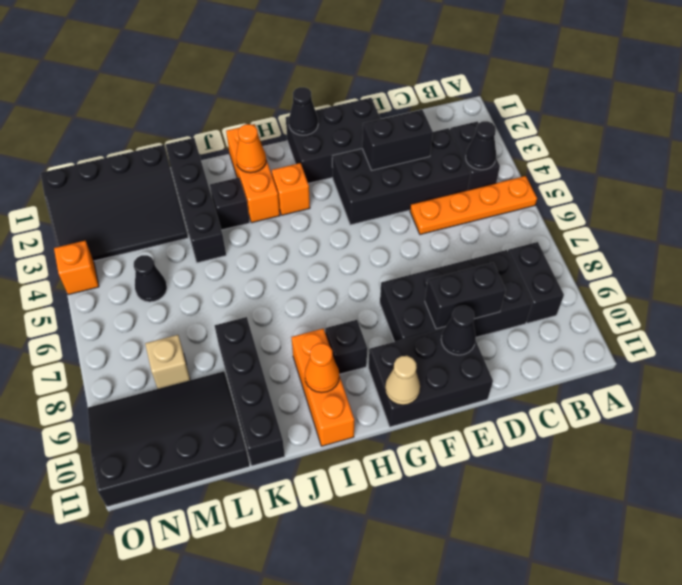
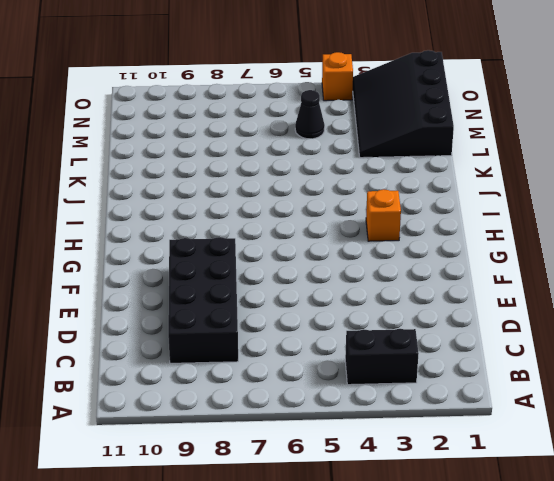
none -> orange plate A5:D5 level 1
none -> black brick B8:B9 level 1
none -> black brick C3:F4 level 1

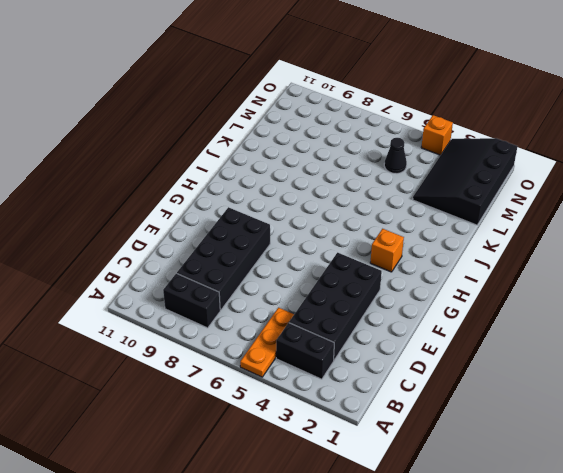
orange plate A5:C5 level 1 -> orange plate A5:D5 level 1
none -> black brick E1:G2 level 1
none -> black brick E10:G11 level 1
none -> black brick H9 level 1

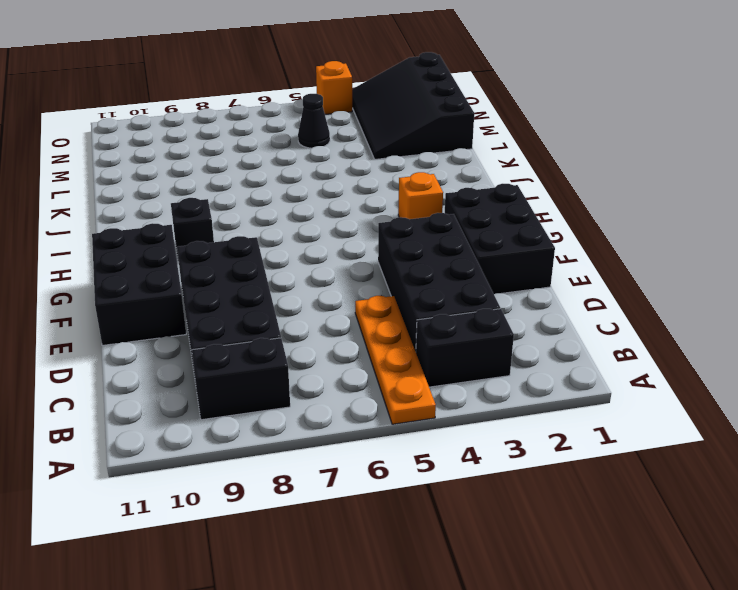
none -> orange brick I1:I3 level 1
none -> orange brick I9:I11 level 1
none -> black brick J3 level 1

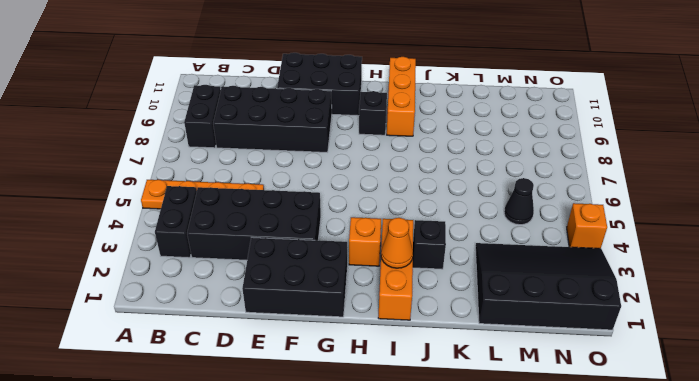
none -> black brick K1:K4 level 1
none -> black brick K8:K11 level 1
none -> black slope L9:O11 level 1 top 11

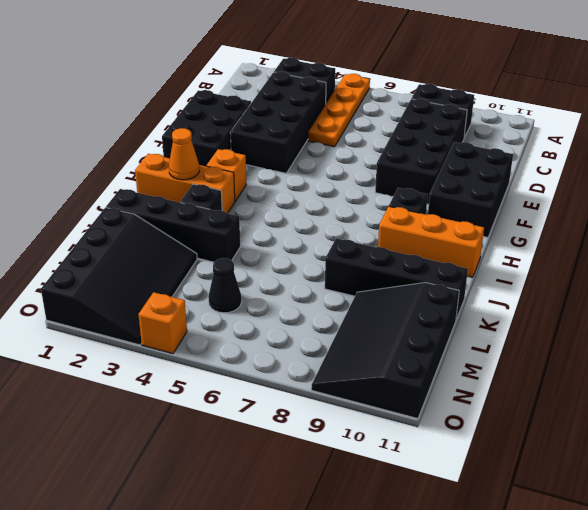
none -> tan brick M8 level 1
none -> black cone B4 level 2
none -> black brick D3:E3 level 2

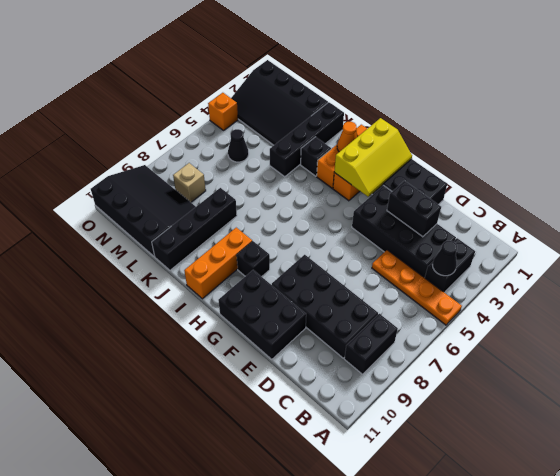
yellow slope G1:H3 level 2 top H -> black cone G1 level 2
none -> black brick D9:E9 level 2
none -> black cone E10 level 2
none -> tan cone G11 level 2

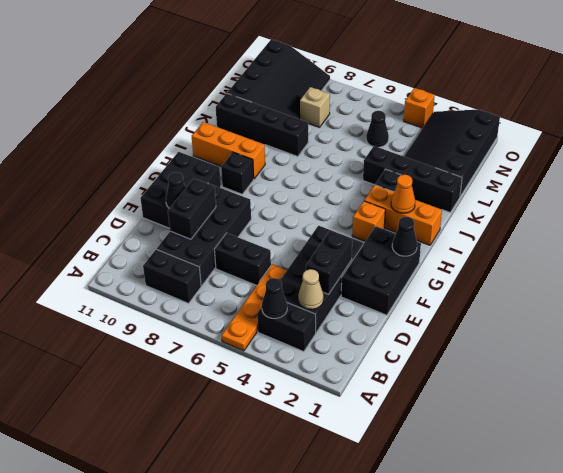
tan cone C3 level 2 -> tan cone G11 level 2
black brick D6:D7 level 1 -> none
none -> orange cone I10 level 2

